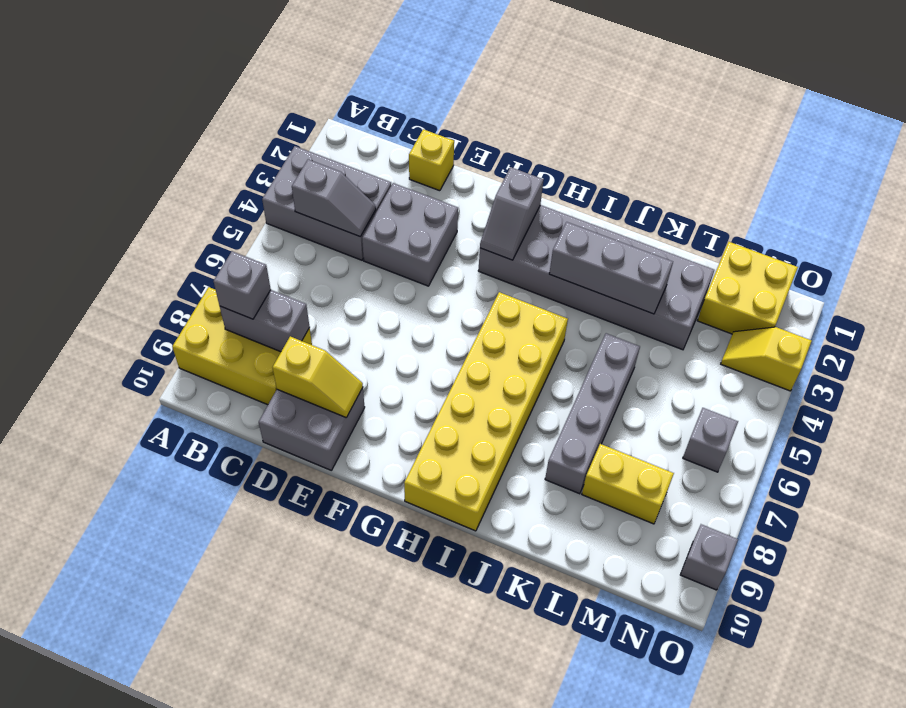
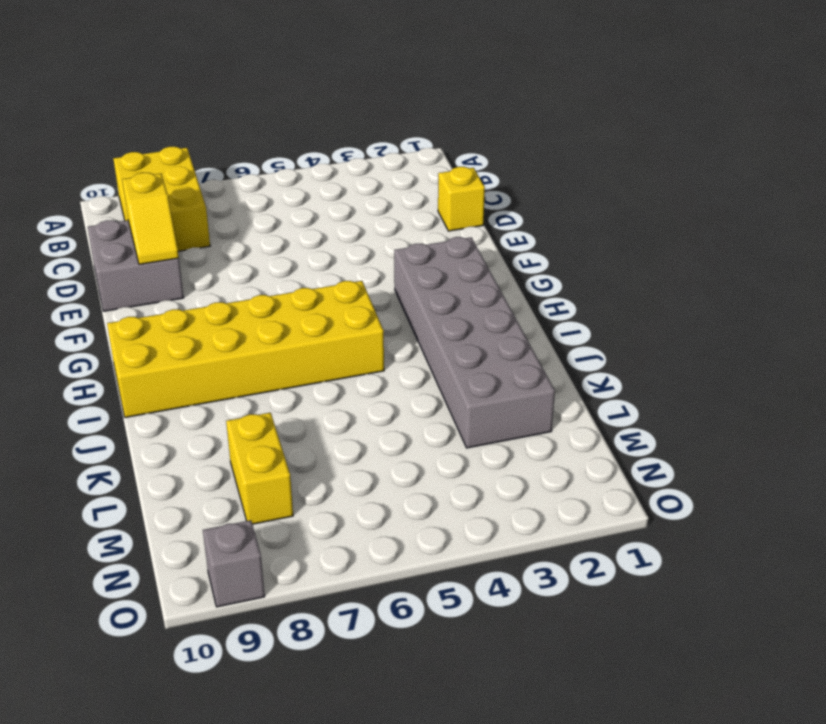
none -> grey brick A3:C4 level 1
none -> grey brick D3:E4 level 1
none -> grey brick K5:K8 level 1

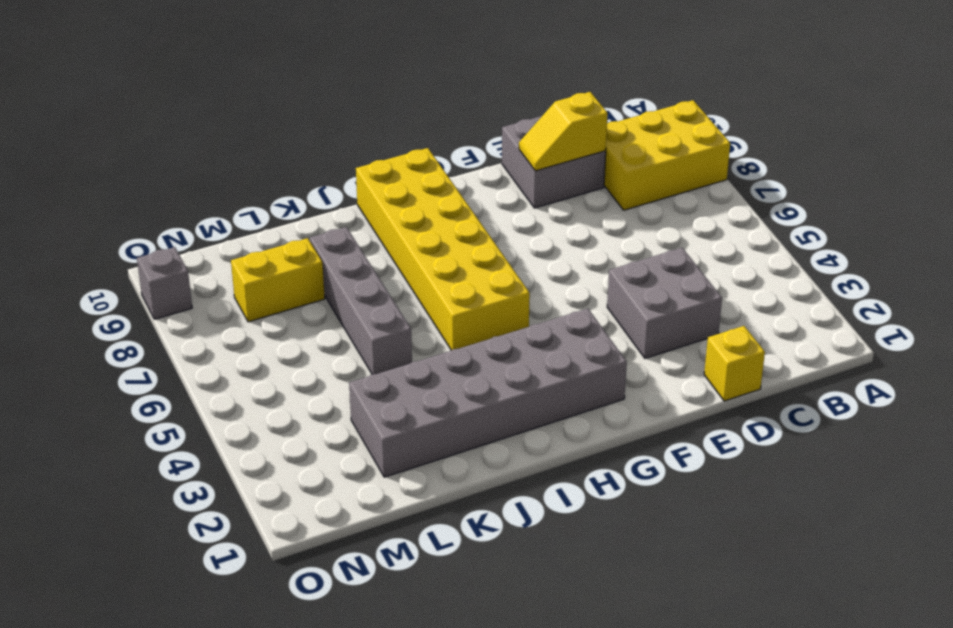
none -> grey brick A3:C4 level 1
none -> yellow brick M1:N2 level 1
none -> yellow slope N3:O3 level 1 top O

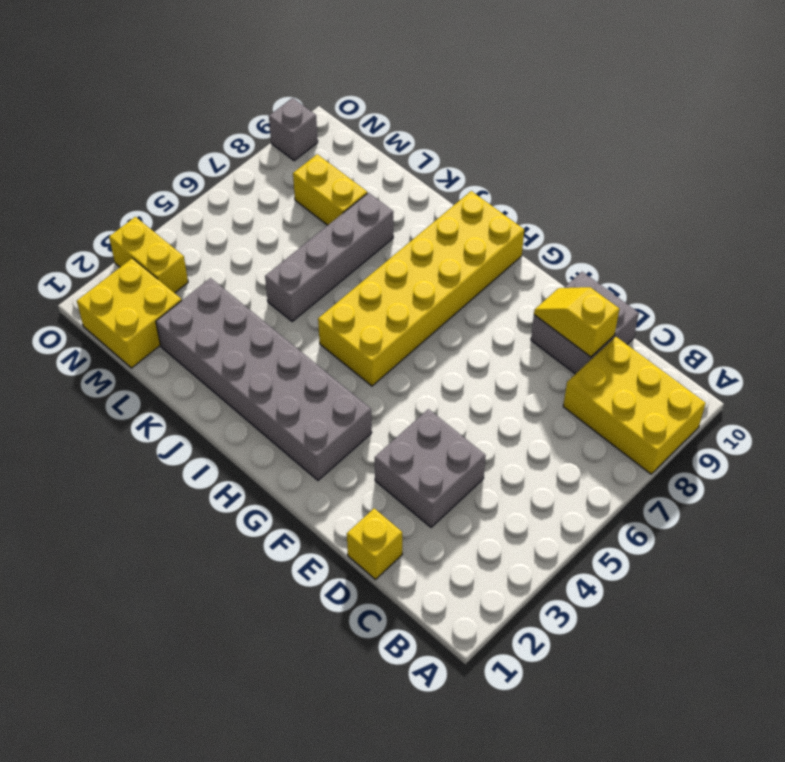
yellow brick N3:O3 level 1 -> yellow slope N3:O3 level 1 top O
none -> grey brick A3:C4 level 1
none -> grey brick N6 level 1
none -> grey slope B4:C4 level 2 top B

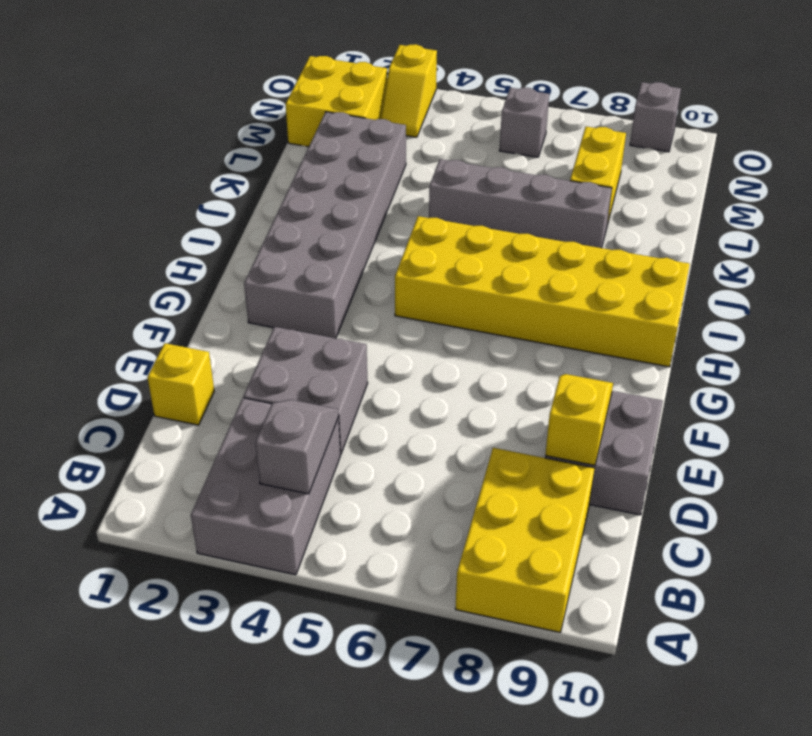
none -> grey brick B8:C8 level 2
none -> grey slope G2:G3 level 2 top 2
none -> grey brick I3:K3 level 2

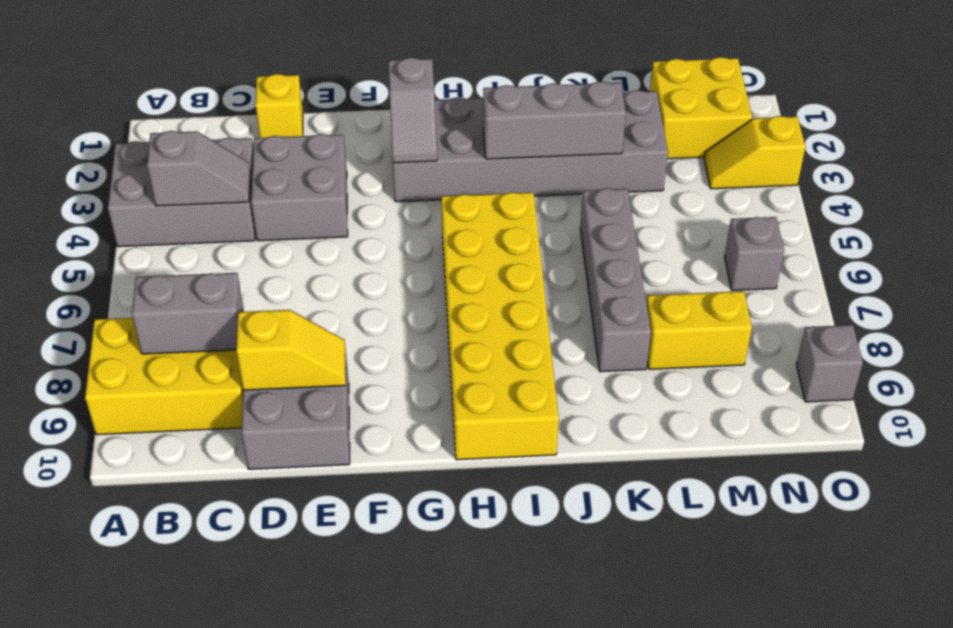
none -> grey brick B8 level 3

